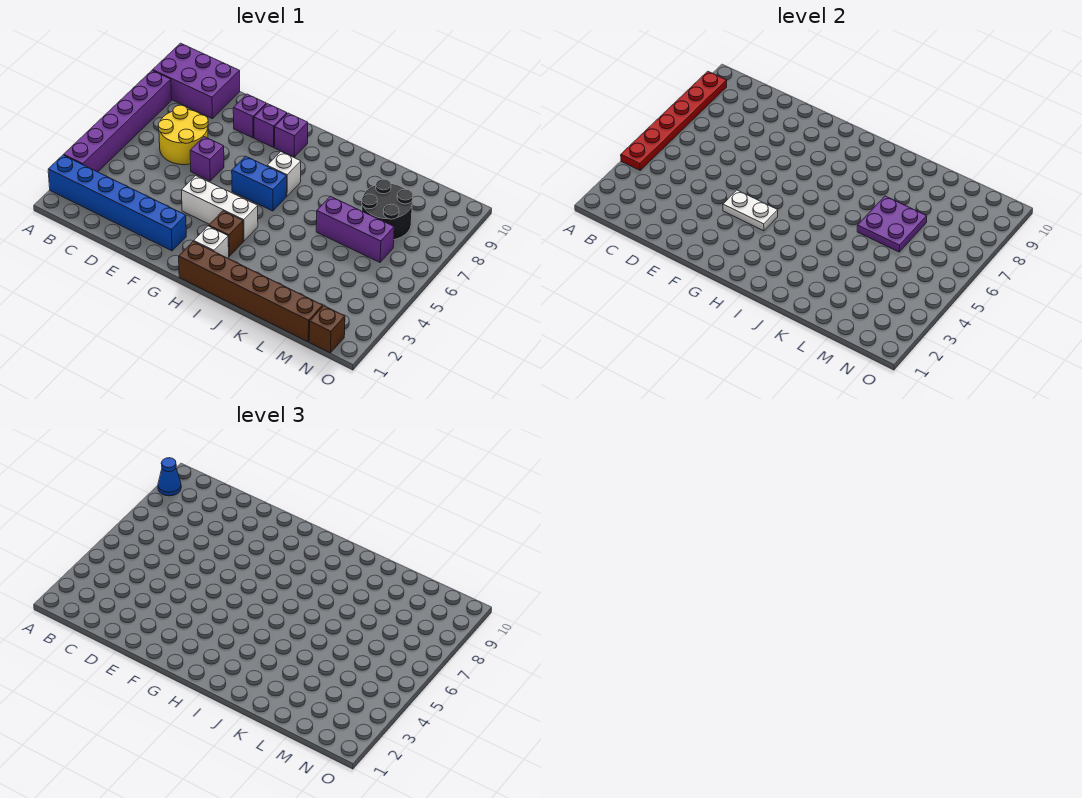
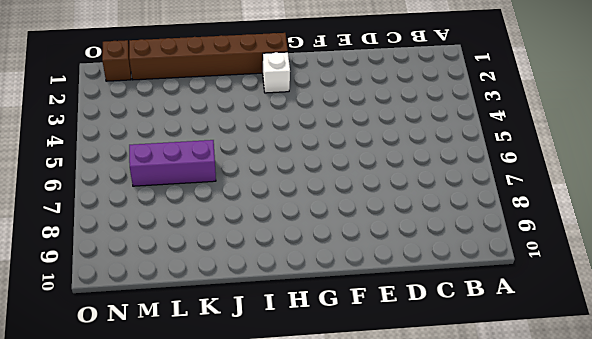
none -> blue brick A2:F2 level 1
none -> purple brick A3:A8 level 1
none -> purple brick A9:C10 level 1

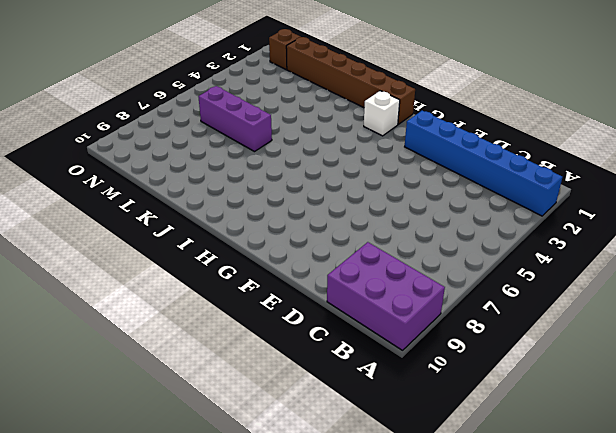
none -> purple brick A3:A8 level 1
none -> yellow round brick C6:D7 level 1
none -> purple brick E6 level 1

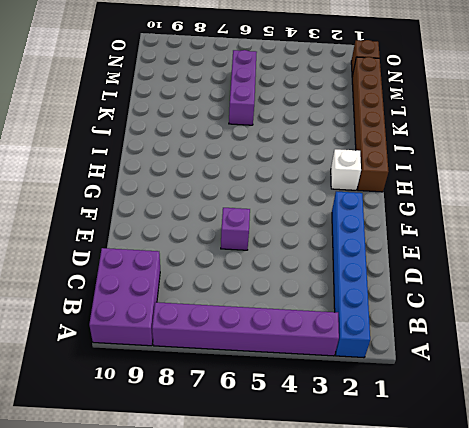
none -> yellow round brick C6:D7 level 1
none -> purple brick E9 level 1
none -> white brick F4:H4 level 1

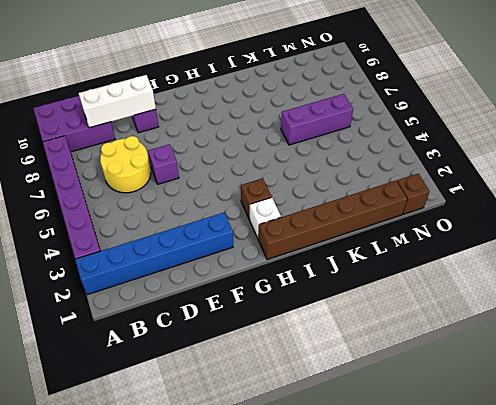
white brick C9:E9 level 2 -> white brick F4:H4 level 1
none -> purple brick F9 level 1
none -> blue brick G6:H6 level 1
none -> purple brick G9 level 1

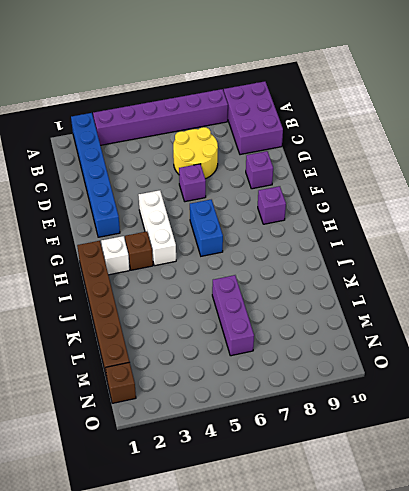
none -> purple brick F9 level 1
none -> white brick H7 level 1
none -> black round brick L7:M8 level 1

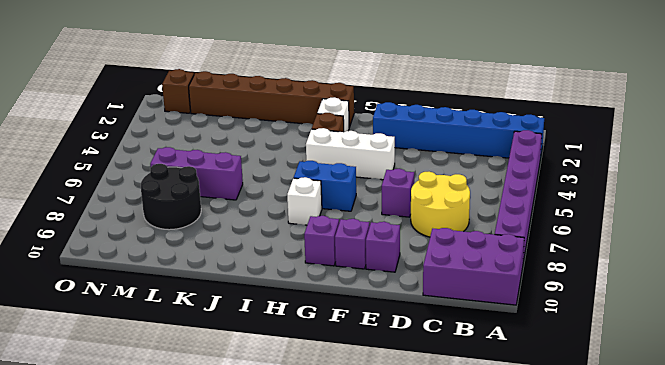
none -> red plate A4:A9 level 2
none -> white plate F4:G4 level 2
none -> purple plate K6:L7 level 2

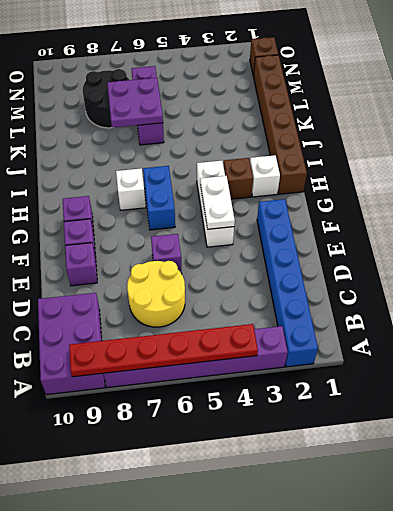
none -> blue cone A9 level 3

